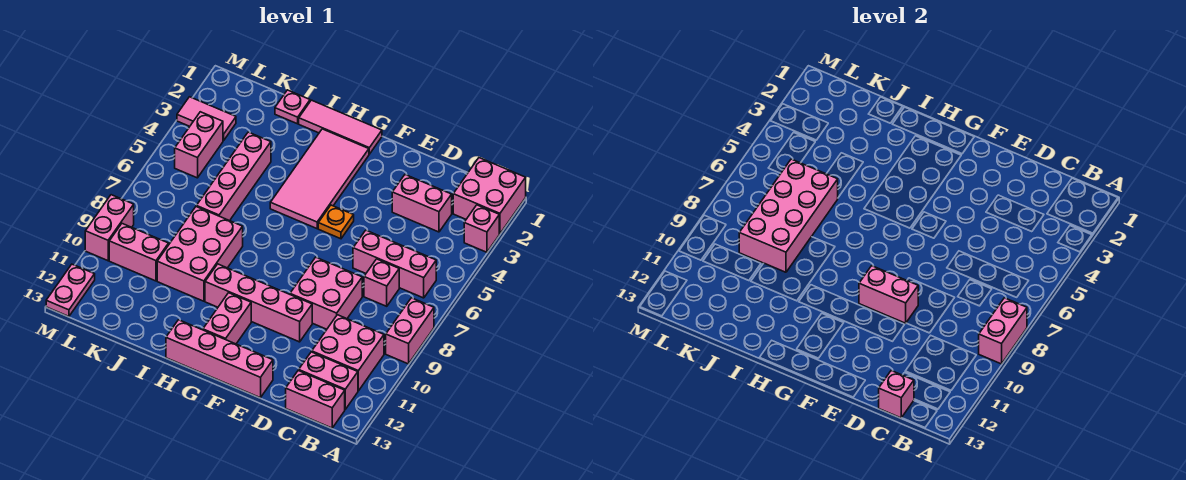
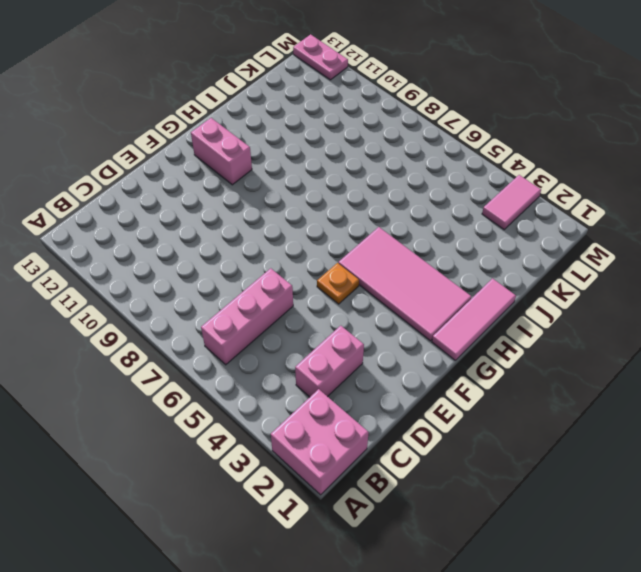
none -> pink brick A3 level 1
none -> pink brick A8:A9 level 1
none -> pink brick B10:C11 level 1

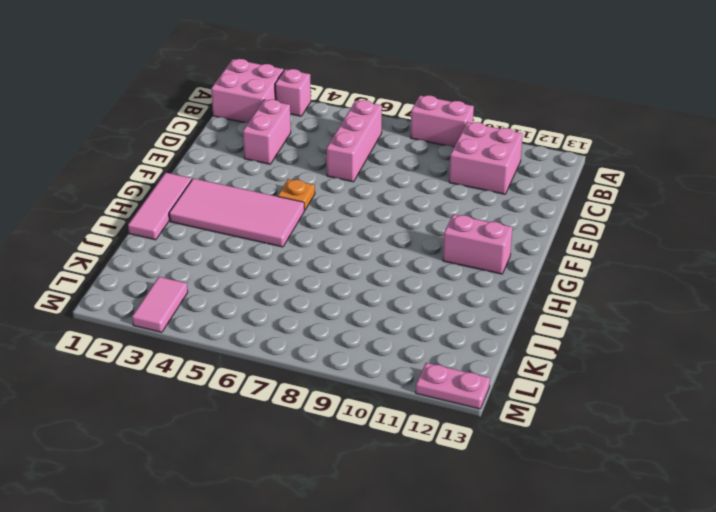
none -> pink brick B12:C12 level 1
none -> pink brick B13:C13 level 1
none -> pink brick C7 level 1

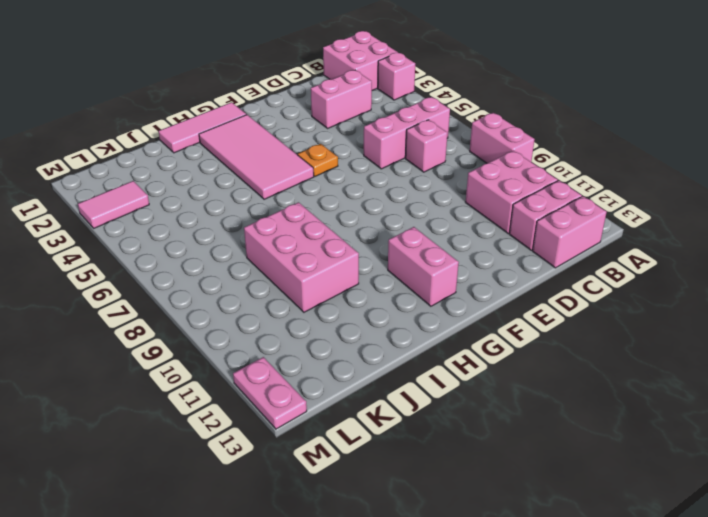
none -> pink brick D8:E9 level 1
none -> pink brick E10:H10 level 1
none -> pink brick E13:H13 level 1

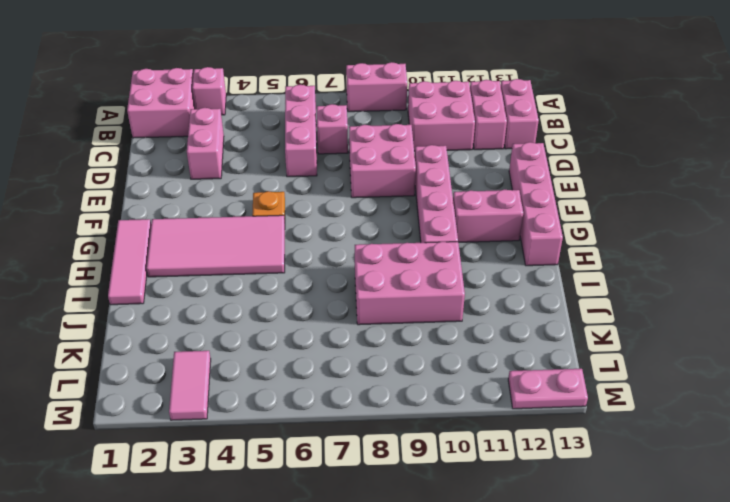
none -> pink plate J1 level 1
none -> pink brick J4:J7 level 1
none -> pink brick K10:L10 level 1

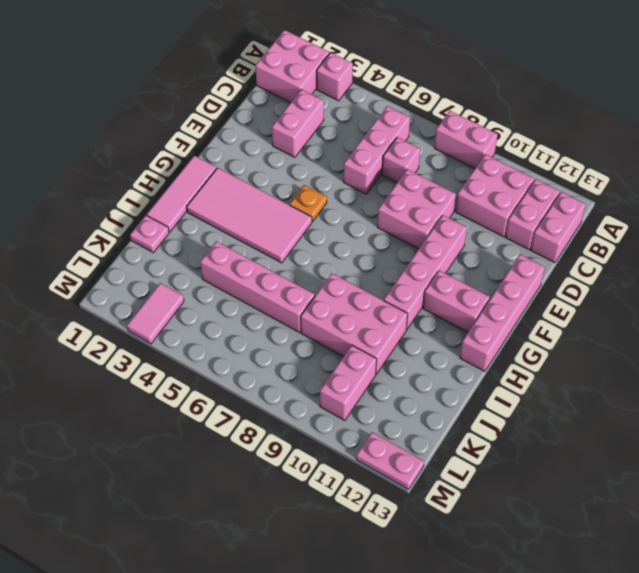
none -> pink brick L4:L5 level 1
none -> pink brick M9:M10 level 1
none -> pink brick A8:A9 level 2

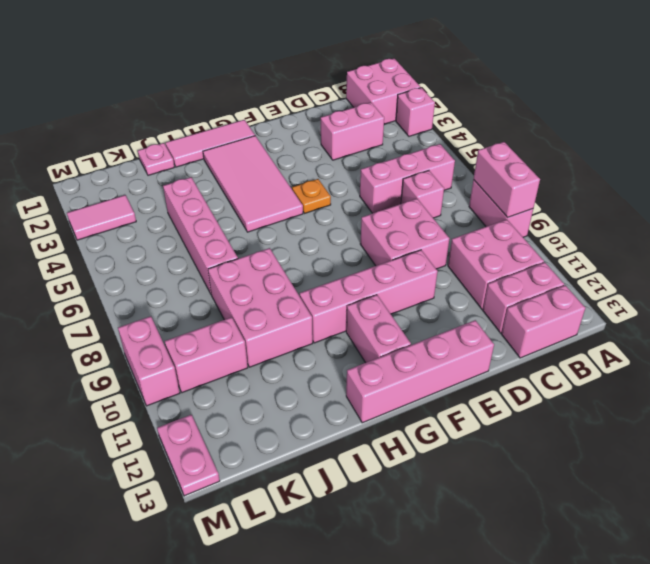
none -> pink brick L4:L5 level 1
none -> pink brick C13 level 2
none -> pink brick E9:F9 level 2

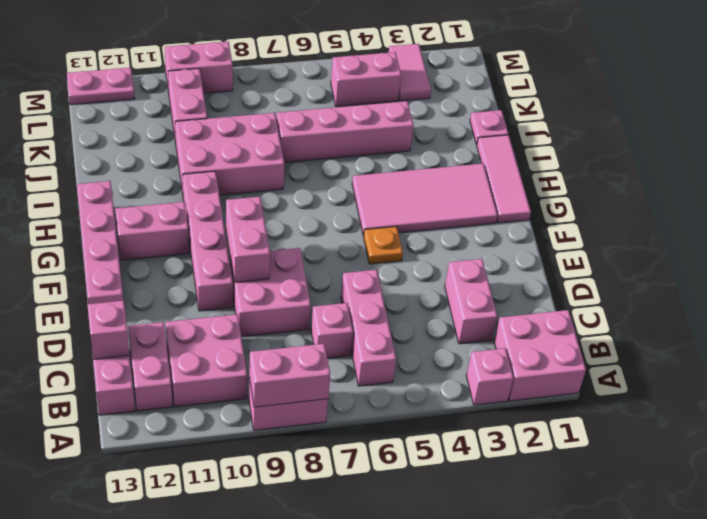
none -> pink brick J6:K9 level 2

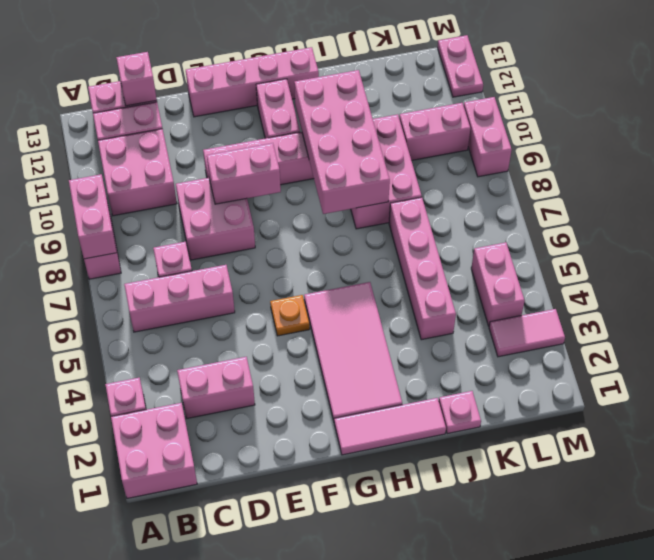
pink brick H8:I11 level 2 -> pink brick J6:K9 level 2

